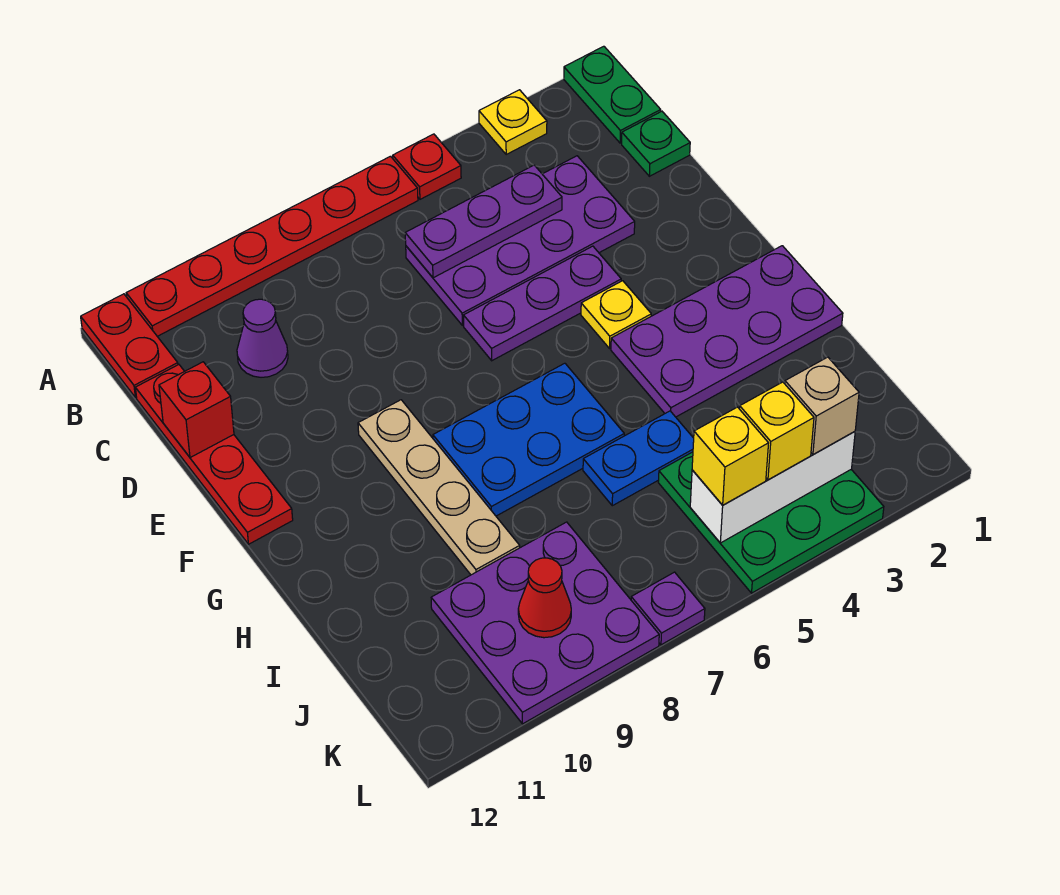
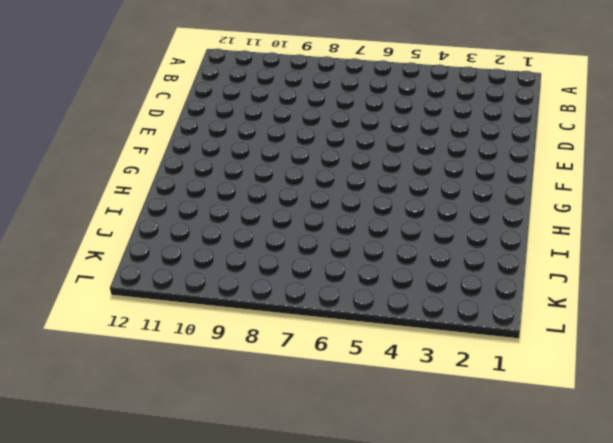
none -> green plate A1:B1 level 1
none -> yellow plate A3 level 1
none -> red plate A5 level 1

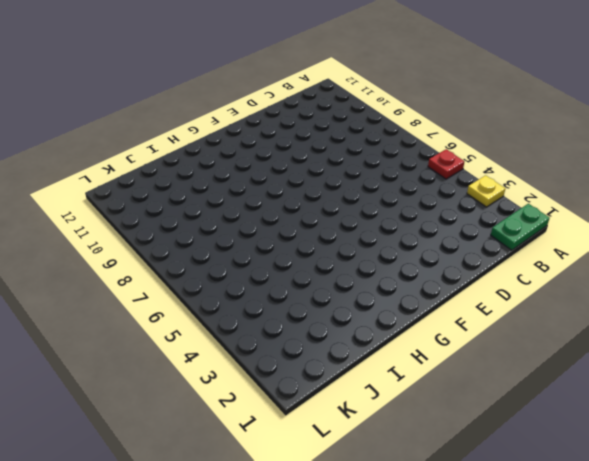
none -> red plate A6:A11 level 1
none -> red plate A12:B12 level 1
none -> green plate C1 level 1

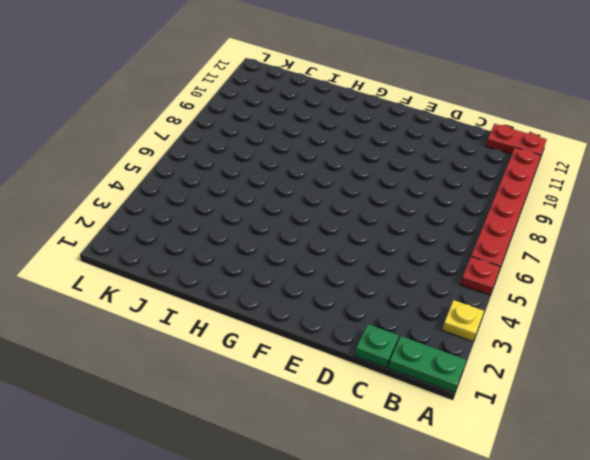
none -> purple plate C3:D6 level 1
none -> purple cone C10 level 1
none -> red plate C12:F12 level 1

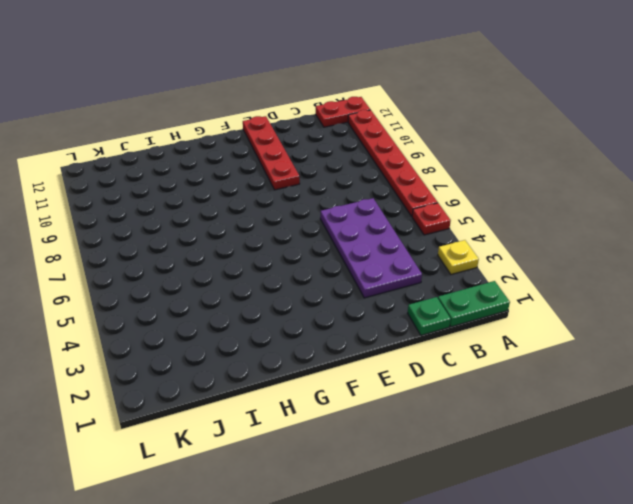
red plate E9:E12 level 1 -> red plate C12:F12 level 1
none -> purple cone C10 level 1
none -> purple plate E4:E6 level 1
none -> yellow plate F4 level 1

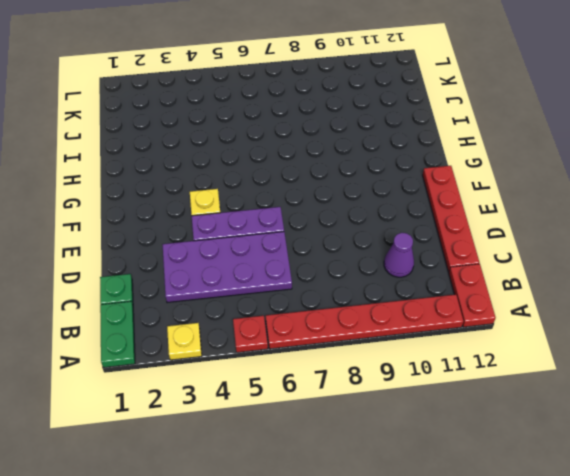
none -> tan plate F9:I9 level 1
none -> purple plate G1:H4 level 1
none -> blue plate G6:H8 level 1

